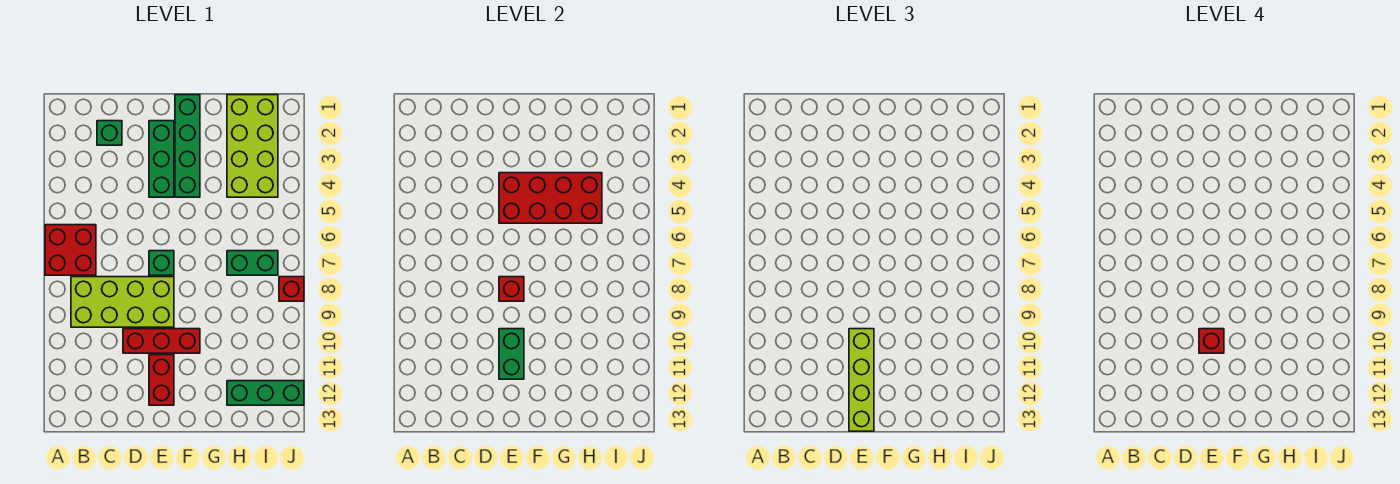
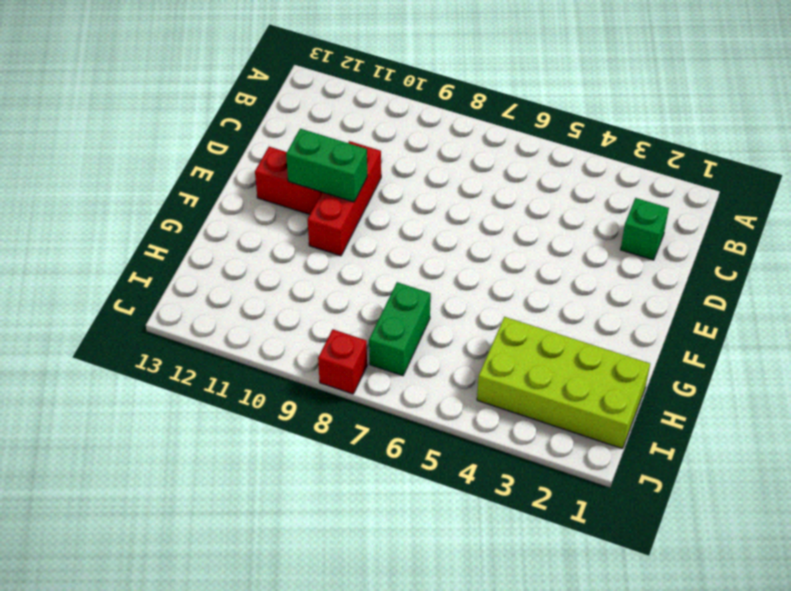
none -> red brick A6:B7 level 1
none -> lime brick B8:E9 level 1
none -> green brick E2:E4 level 1

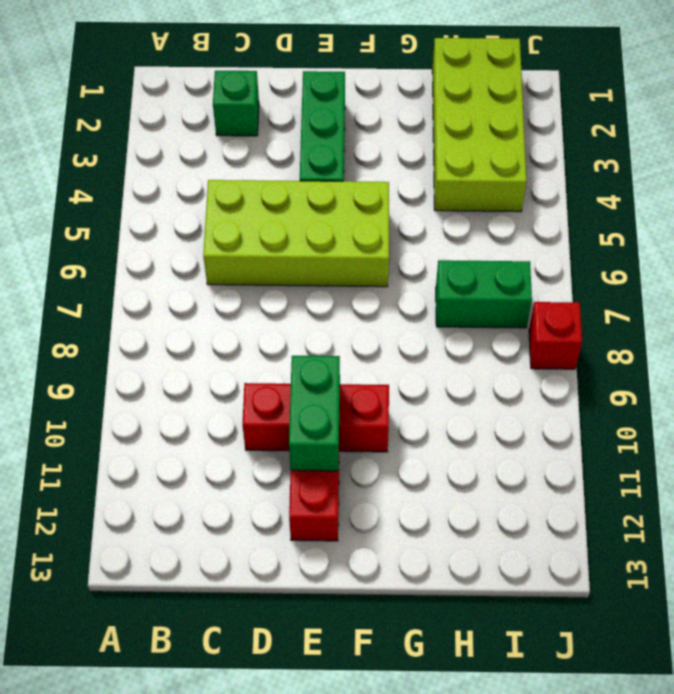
lime brick C5:F6 level 1 -> lime brick B8:E9 level 1
none -> red brick A6:B7 level 1
none -> green brick E7 level 1
none -> green brick F1:F4 level 1

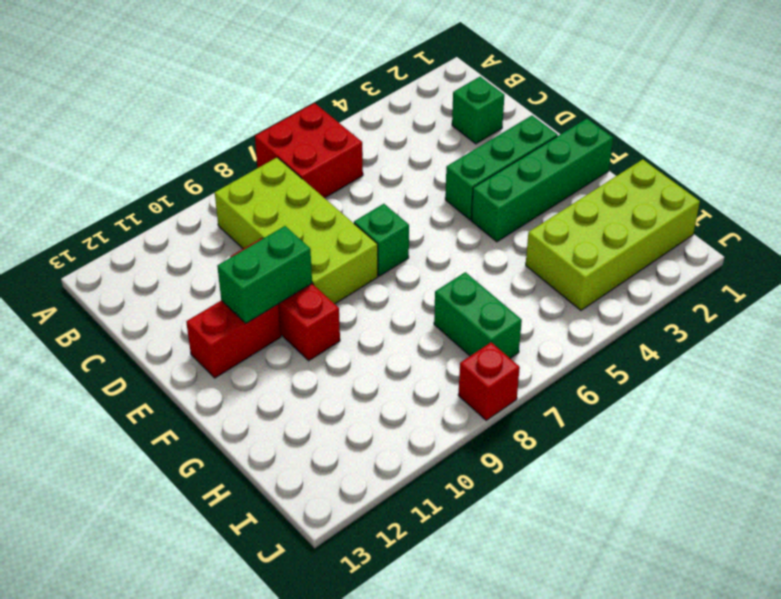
none -> green brick H12:J12 level 1
none -> red brick E4:H5 level 2
none -> red brick E8 level 2

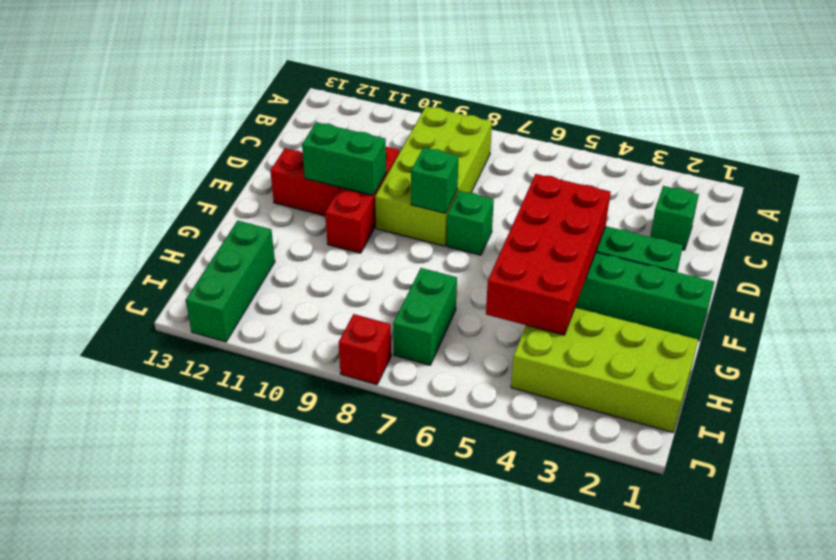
green brick E8 level 2 -> red brick E8 level 2
none -> red brick A6:B7 level 1
none -> lime brick E10:E13 level 3
none -> red brick E10 level 4

